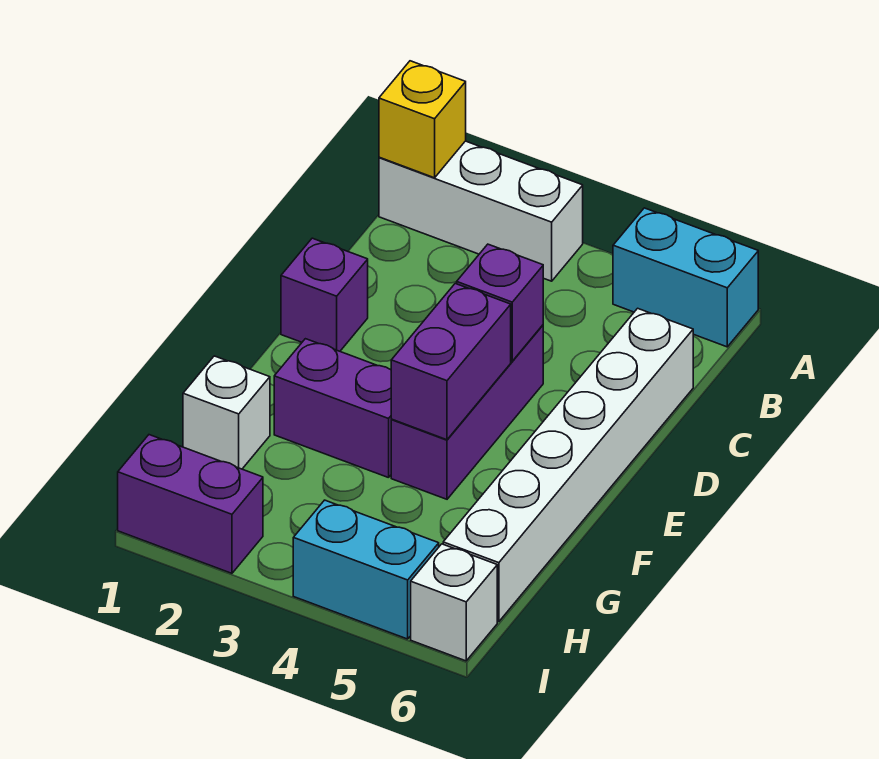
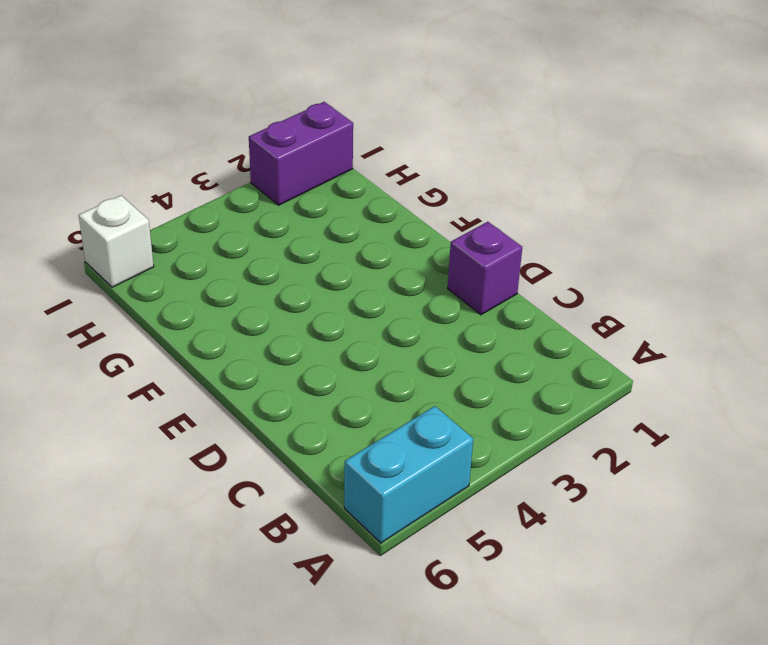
none -> white brick A1:A3 level 1
none -> white brick C6:H6 level 1
none -> purple brick D4:F4 level 1

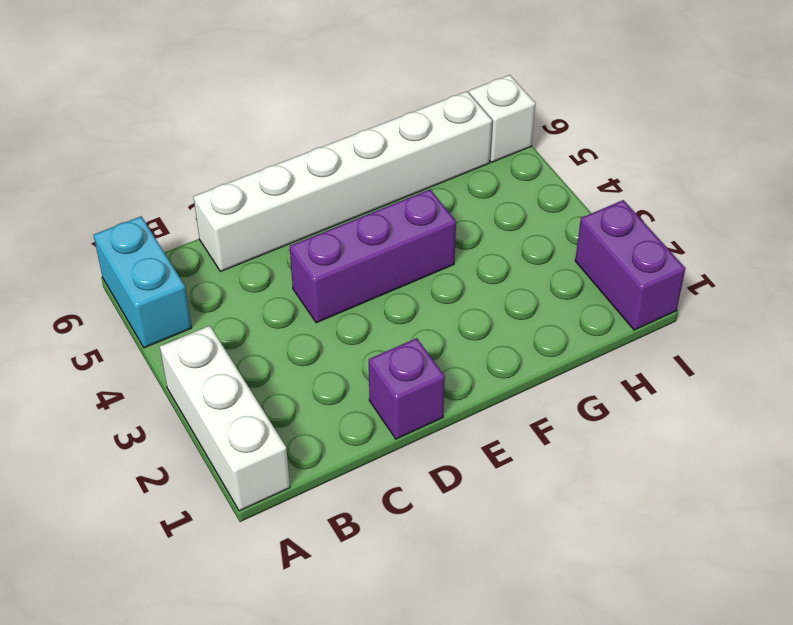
none -> purple brick F2:F3 level 1
none -> white brick G1 level 1
none -> cyan brick I4:I5 level 1

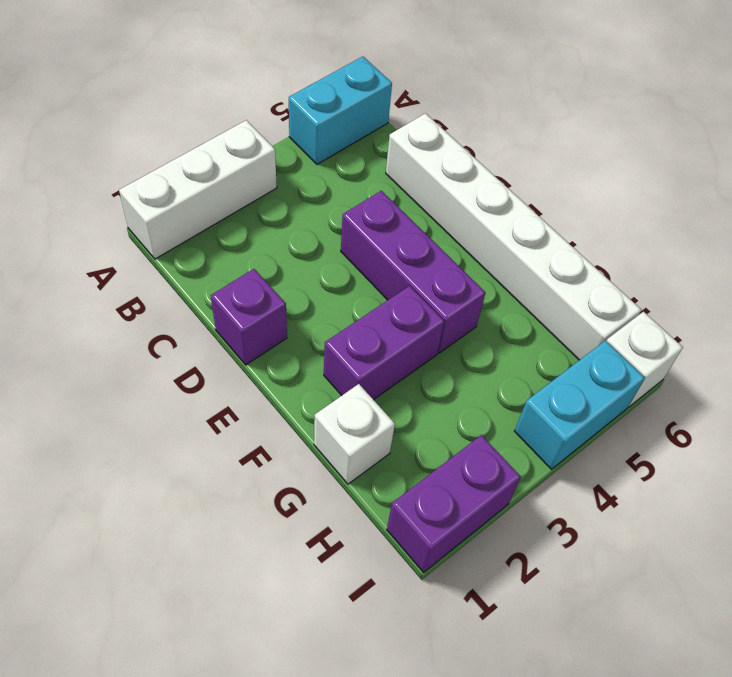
none -> yellow brick A1 level 2
none -> purple brick D4 level 2
none -> purple brick E4:F4 level 2

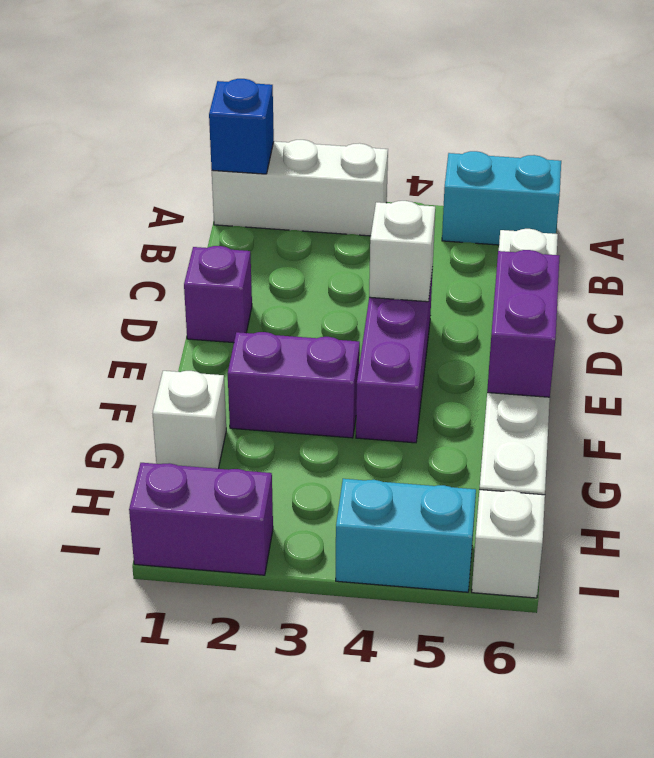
blue brick A1 level 2 -> yellow brick A1 level 2
white brick D4 level 2 -> purple brick D4 level 2
purple brick E6:F6 level 2 -> purple brick E4:F4 level 2

